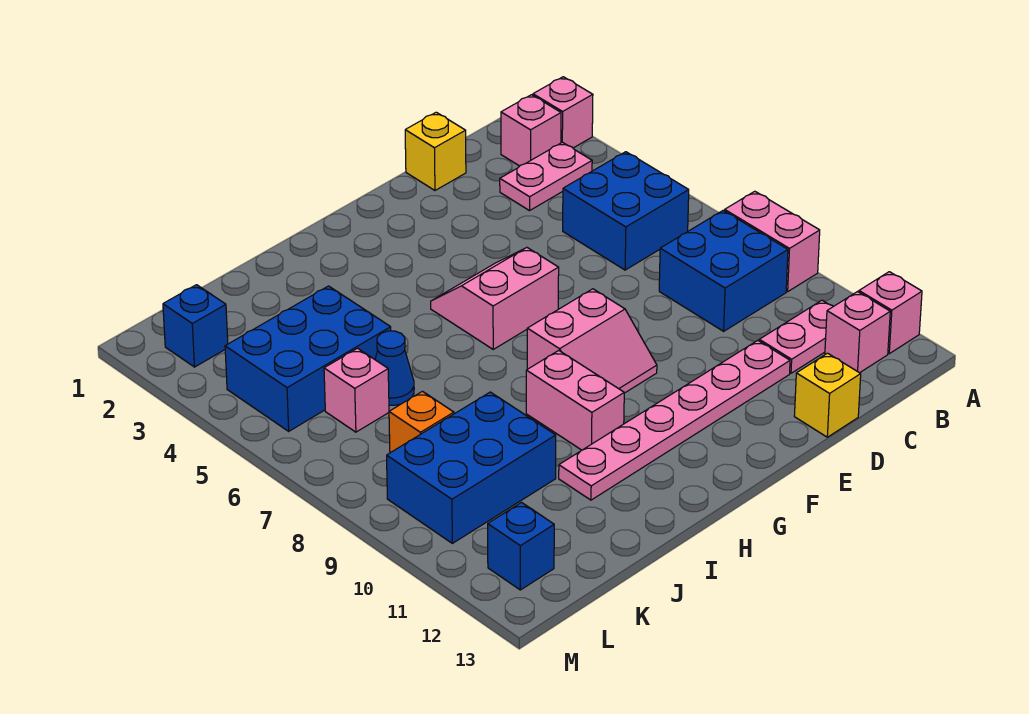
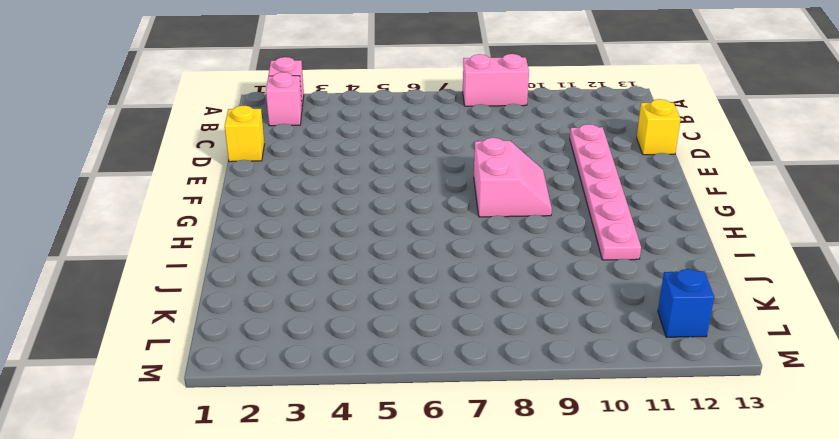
none -> pink brick A12 level 1
none -> pink plate B3:C3 level 1
none -> blue brick B5:C6 level 1

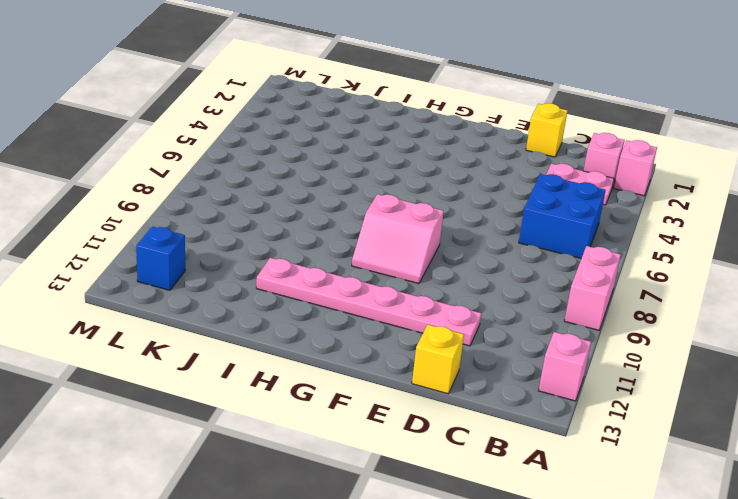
none -> blue brick B8:C9 level 1
none -> pink plate B11:C11 level 1
none -> pink brick B12 level 1

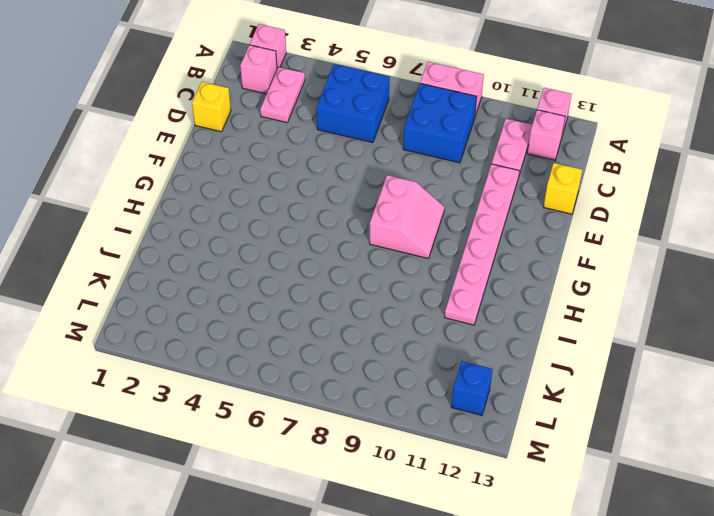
none -> pink slope F5:G6 level 1 top 6
none -> pink brick H9:H10 level 1
none -> blue brick J4:L5 level 1

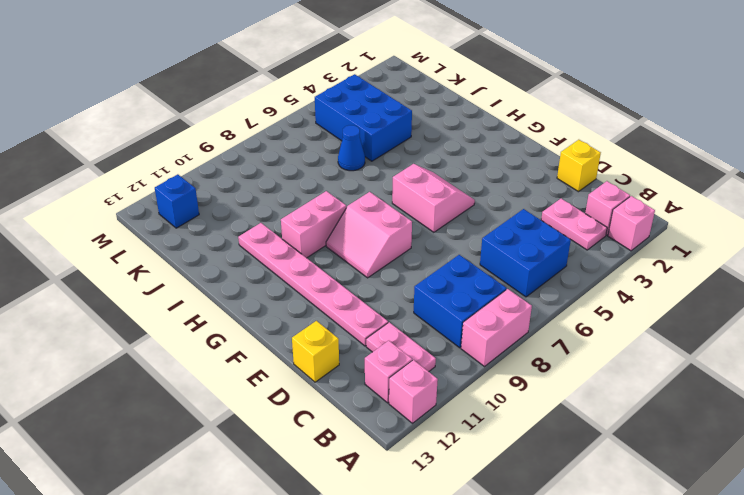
none -> blue brick J9:L10 level 1
none -> pink brick K6 level 1
none -> orange brick K8 level 1

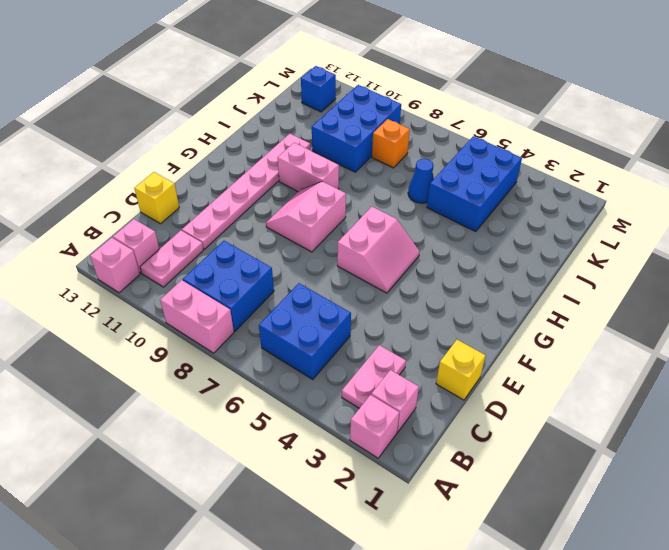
none -> pink brick K6 level 1
none -> blue brick L2 level 1

